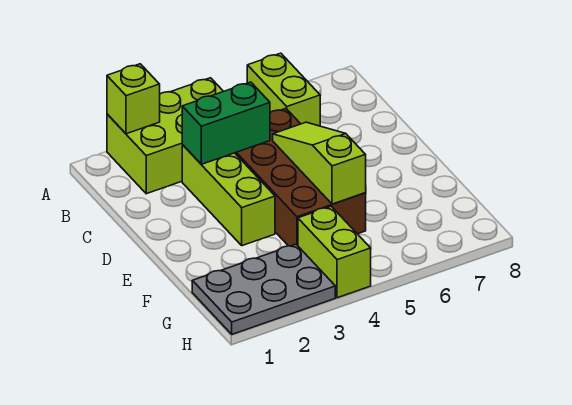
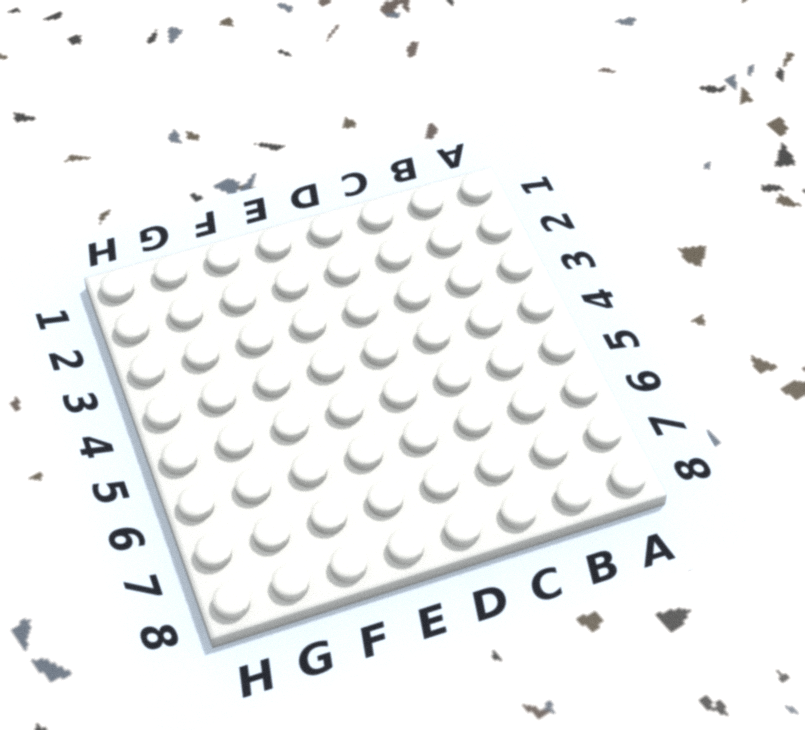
none -> lime brick A2:B4 level 1
none -> lime brick A6:B6 level 1

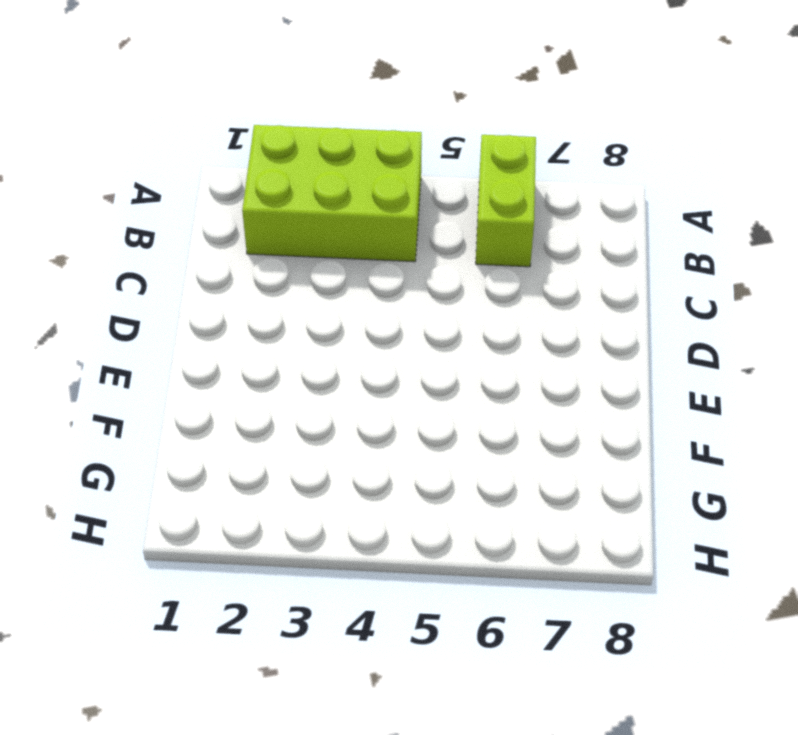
none -> lime brick C3:E3 level 1
none -> brown brick C4:F5 level 1

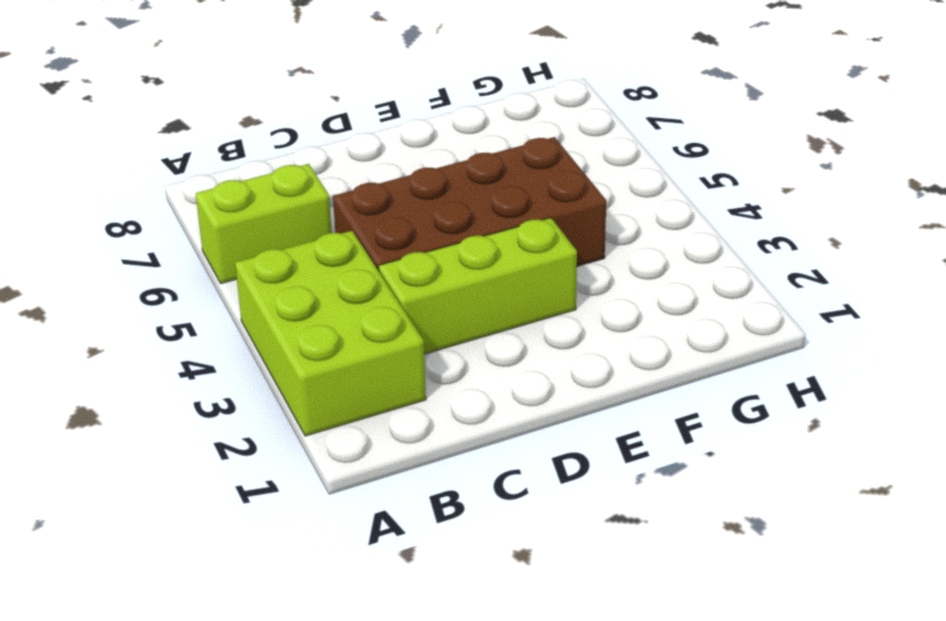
none -> grey plate G1:H3 level 1
none -> lime brick G4:H4 level 1

